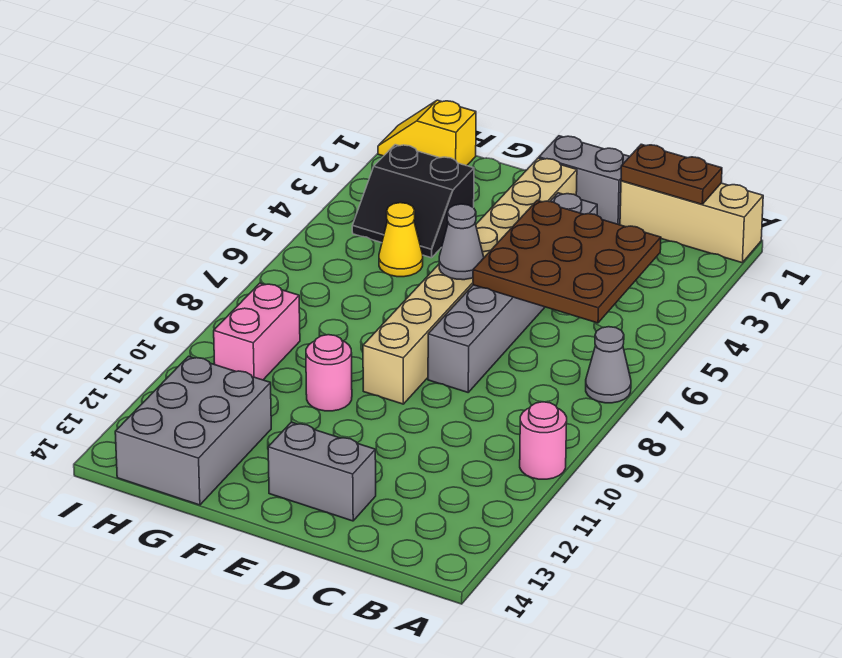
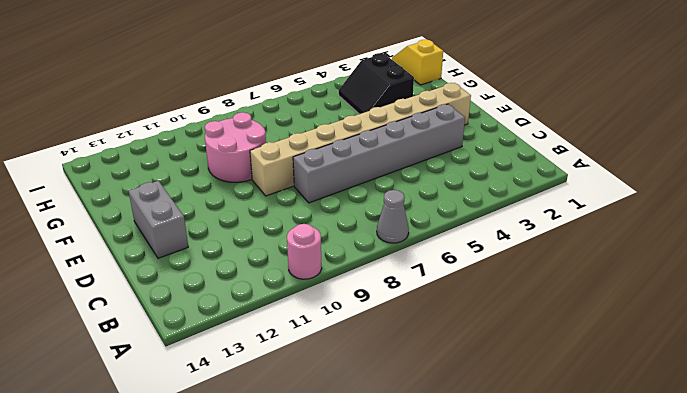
pink round brick F9:G10 level 1 -> pink round brick F10 level 1
none -> tan brick A1:C1 level 1
none -> grey brick D1:E1 level 1
none -> yellow cone G5 level 1

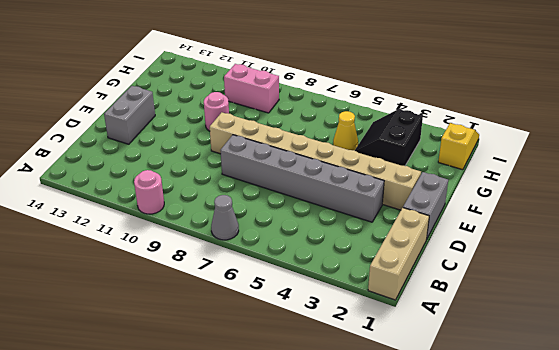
none -> grey brick G12:H14 level 1
none -> brown plate B1:C1 level 2
none -> brown plate B4:D6 level 2

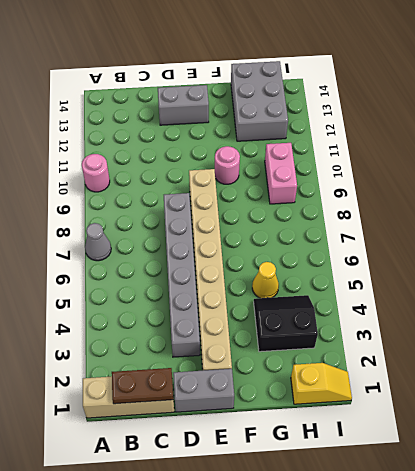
none -> brown plate B4:D6 level 2
none -> grey cone E6 level 2

